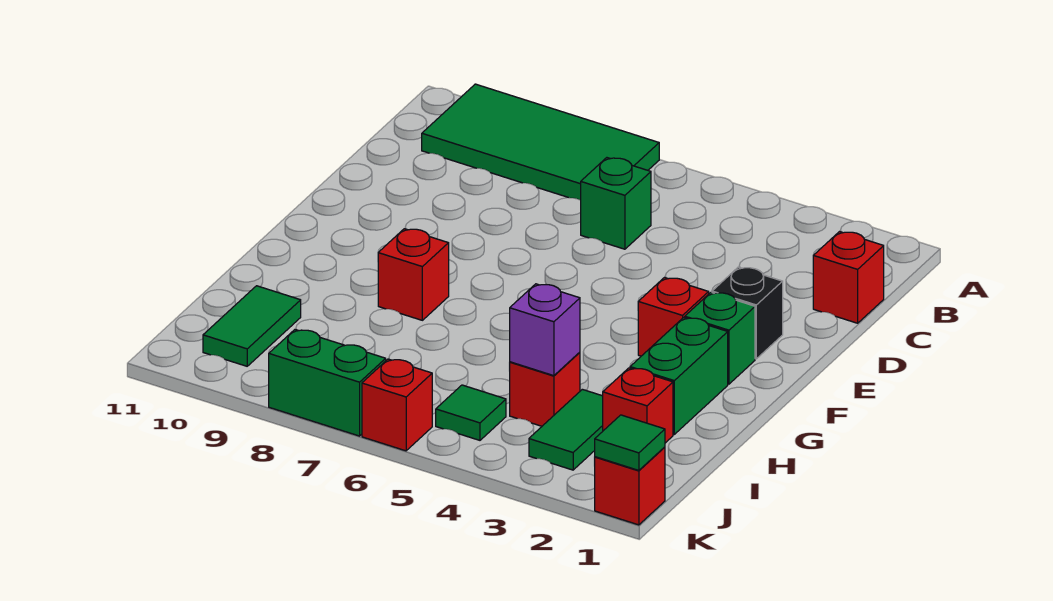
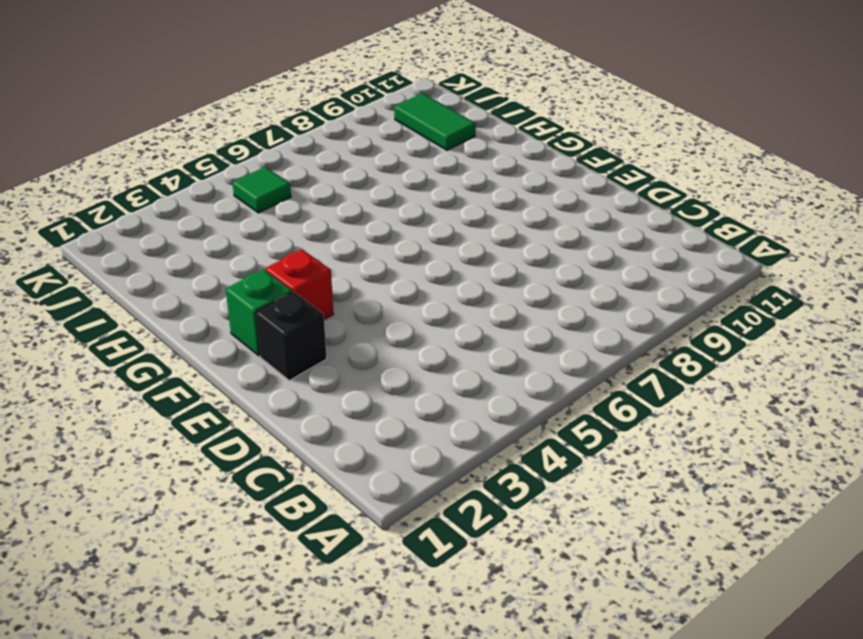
none -> green tile A7:B10 level 1
none -> red brick C1 level 1
none -> green brick C6 level 1

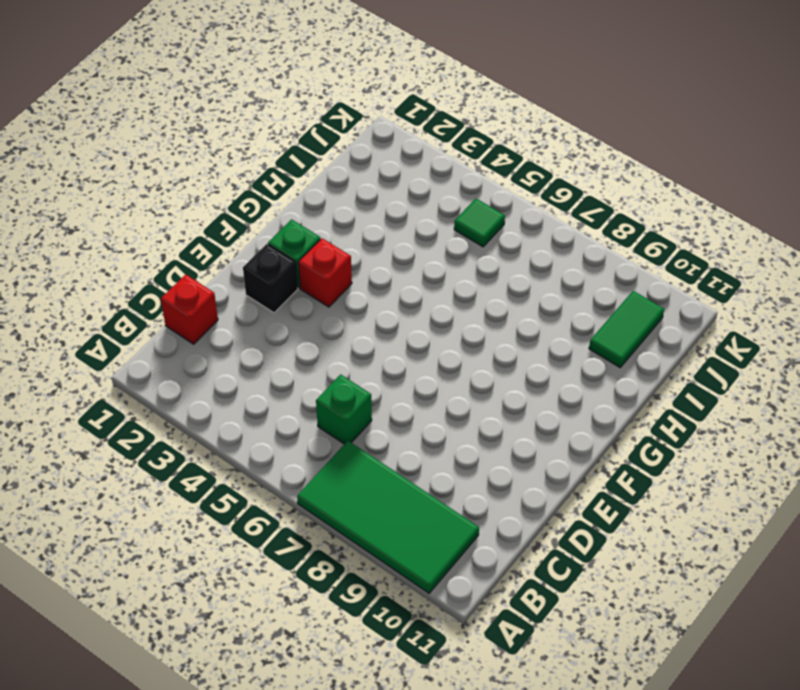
none -> green brick G2:H2 level 1
none -> red brick G8 level 1
none -> red brick I2 level 1

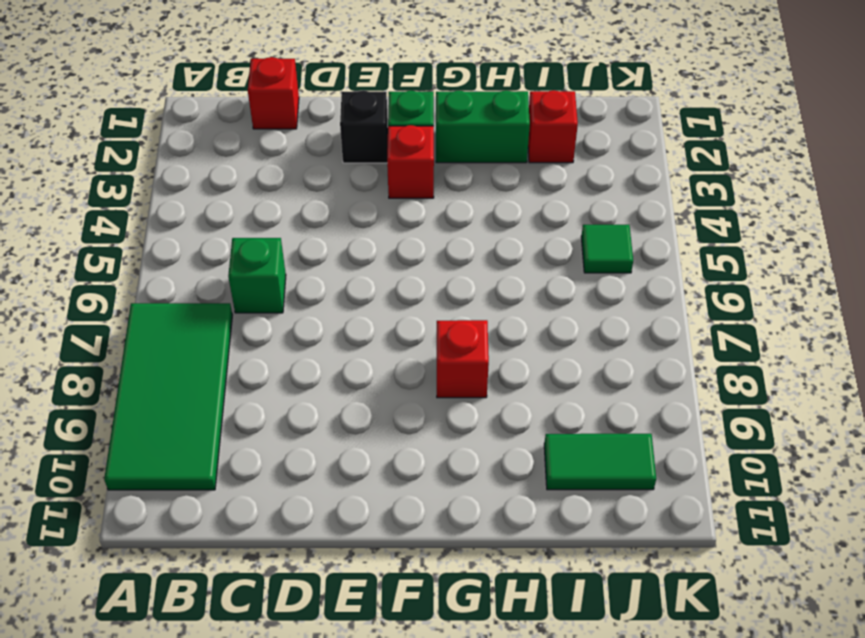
none -> green tile I3:J3 level 1
none -> red brick I4 level 1
none -> red brick K1 level 1

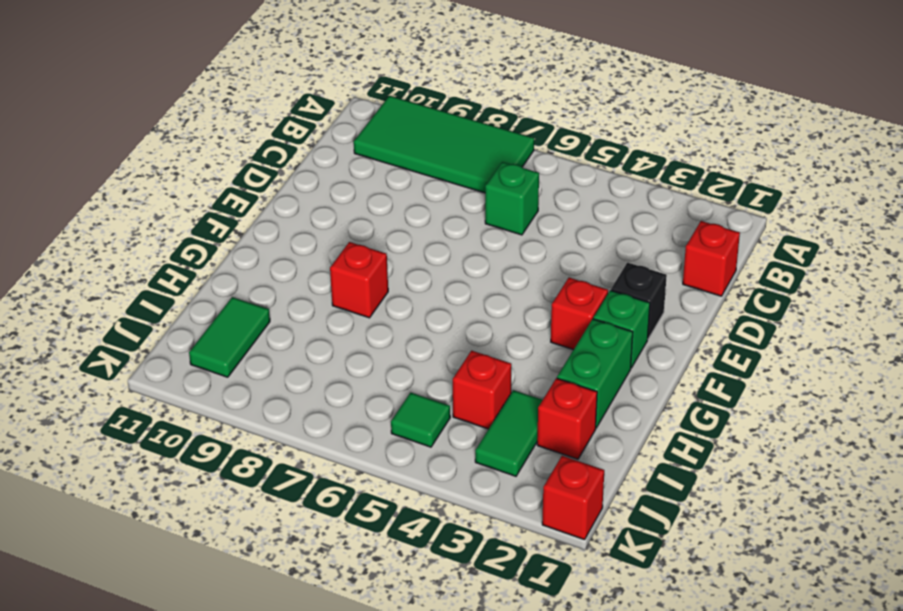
none -> red brick K6 level 1
none -> green brick K7:K8 level 1
none -> purple brick I4 level 2

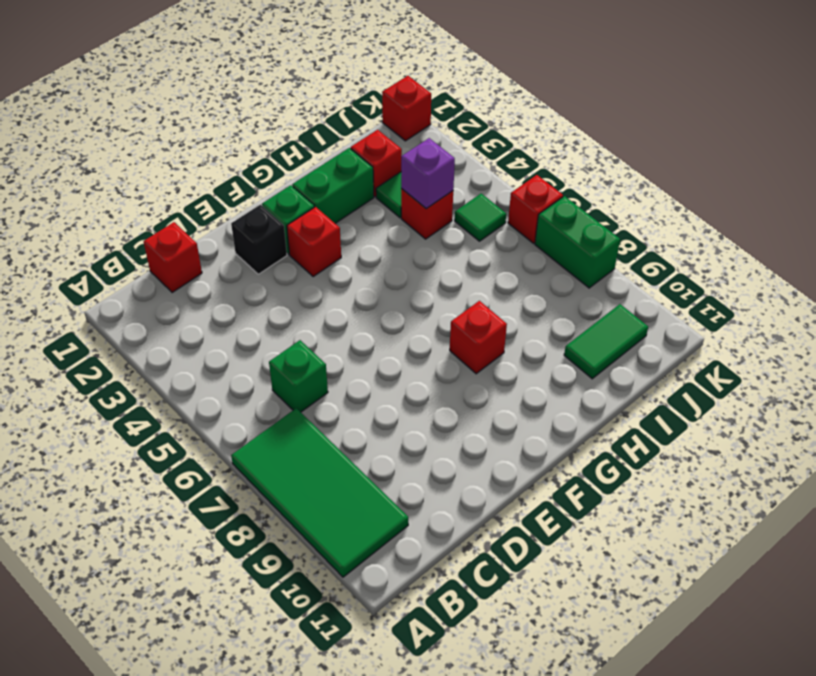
none -> green tile K1 level 2

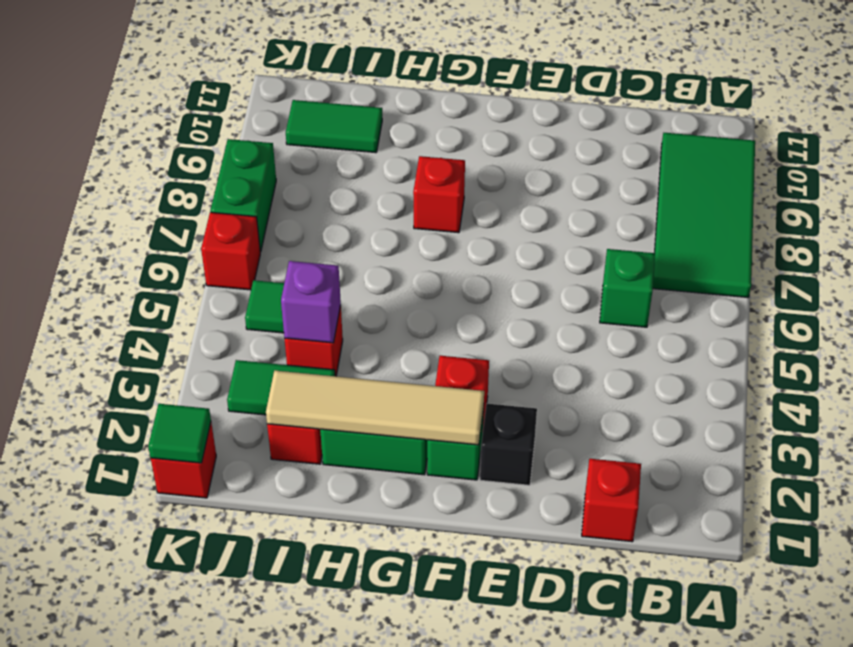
tan tile F2:I2 level 2 -> none

